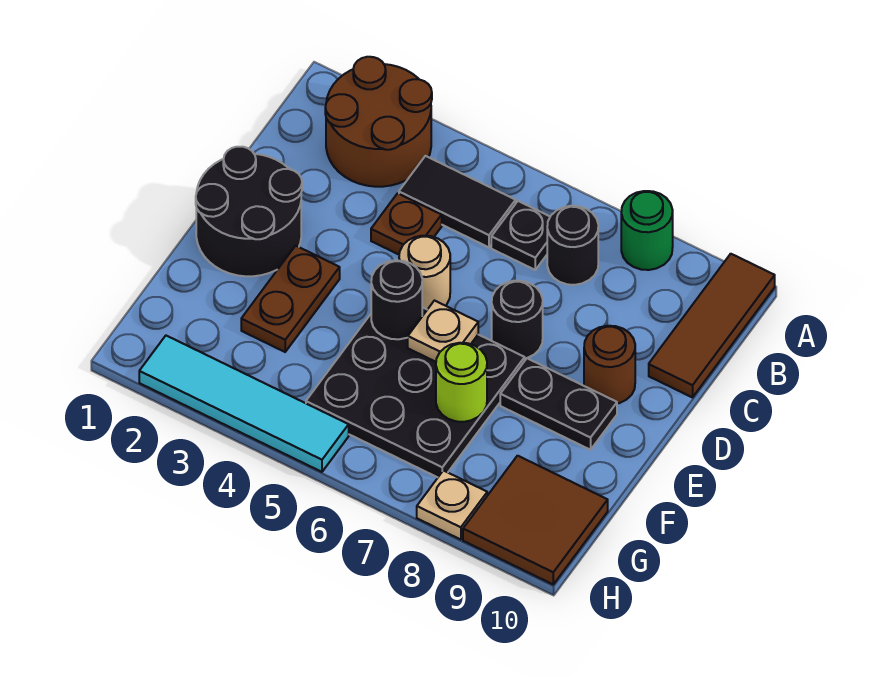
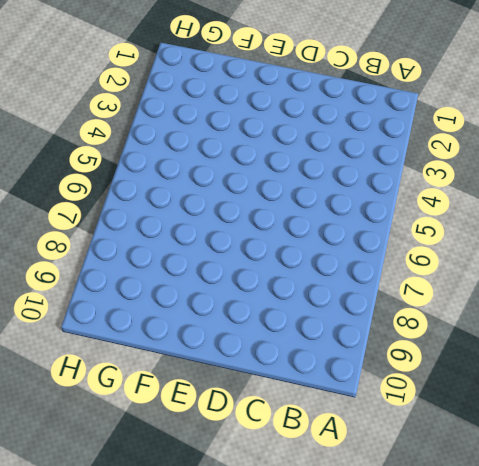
none -> brown round brick A2:B3 level 1
none -> green round brick A8 level 1
none -> brown tile A10:C10 level 1

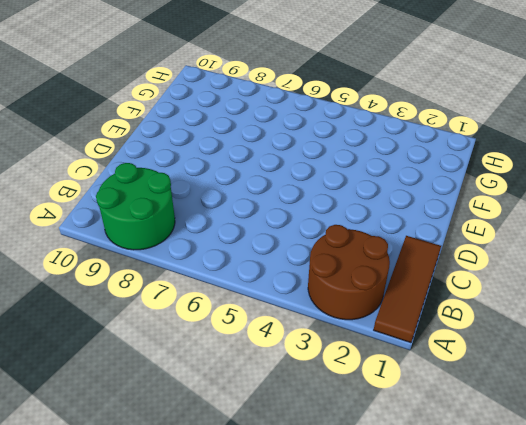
brown tile A1:C1 level 1 -> brown tile A10:C10 level 1
green round brick A8:B9 level 1 -> green round brick A8 level 1
none -> black tile B4:B5 level 1
none -> black plate B6 level 1
none -> black round brick B7 level 1

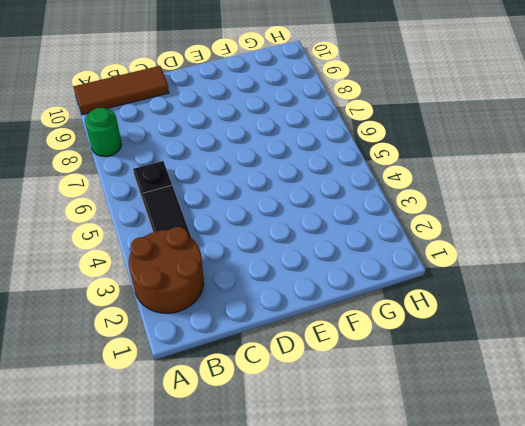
none -> black round brick B7 level 1
none -> brown plate C4 level 1
none -> black round brick D1:E2 level 1

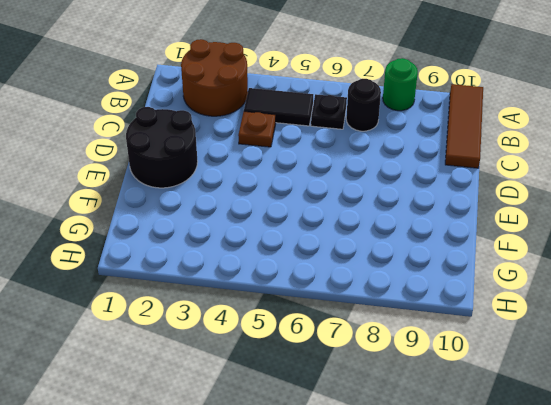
none -> tan round brick D5 level 1
none -> black round brick D7 level 1
none -> brown round brick D9 level 1

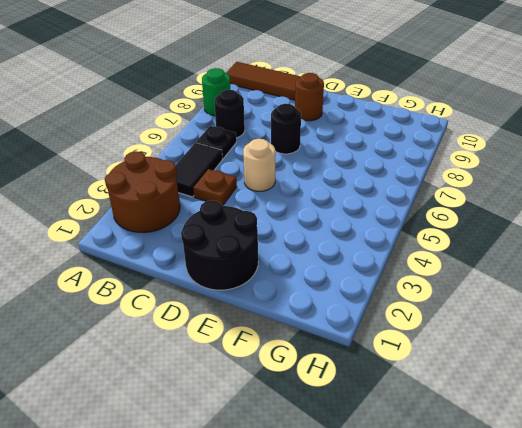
none -> brown plate E3:F3 level 1
none -> black plate E5:G7 level 1
none -> black plate E8:E9 level 1

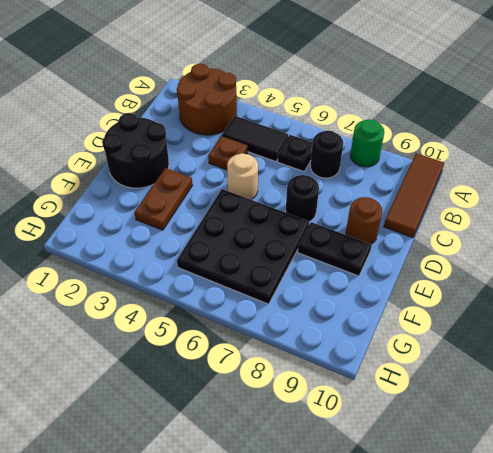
none -> brown tile G9:H10 level 1
none -> cyan tile H2:H5 level 1
none -> tan plate H8 level 1

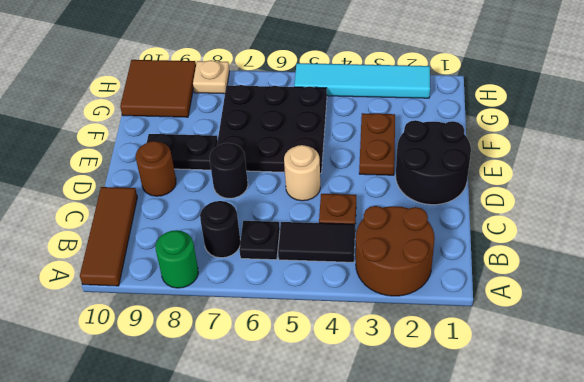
none -> black round brick E5 level 2
none -> tan plate E6 level 2
none -> lime round brick F7 level 2

